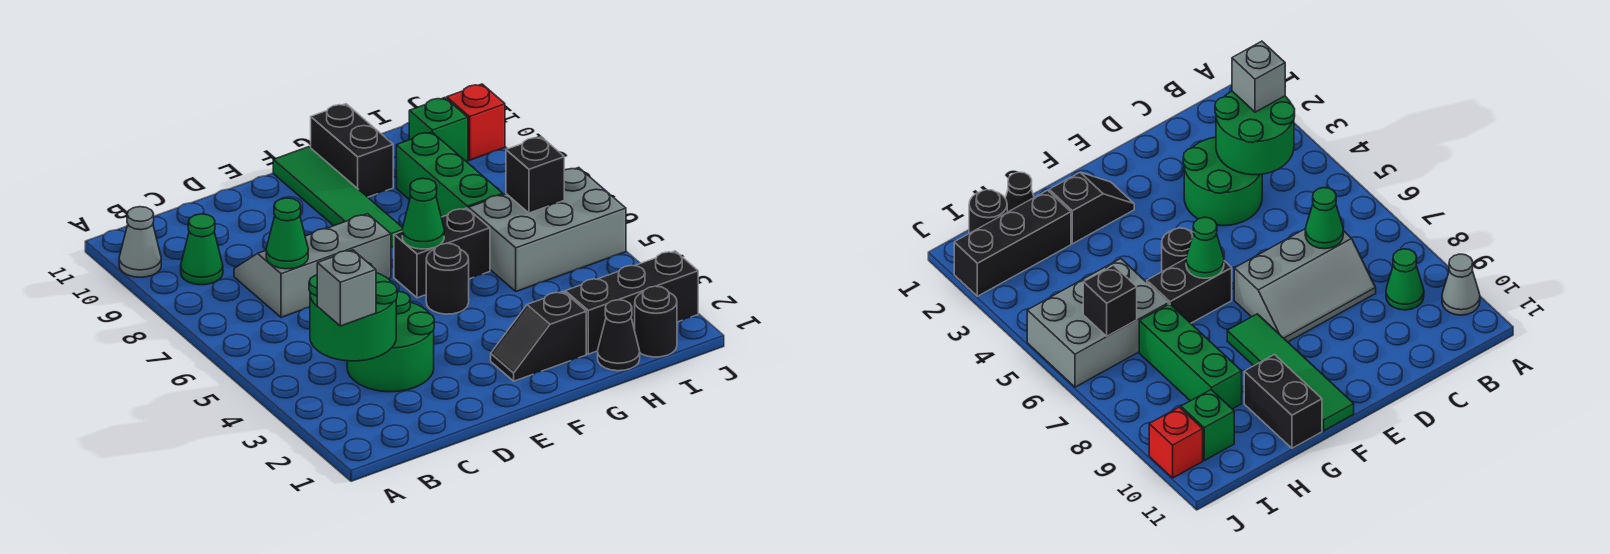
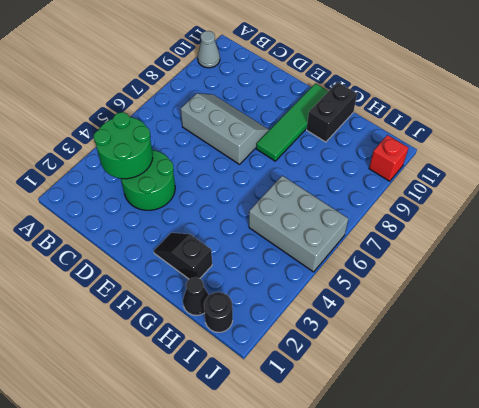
none -> green cone B9 level 1
none -> black round brick F5 level 1
none -> black brick F6:G6 level 1

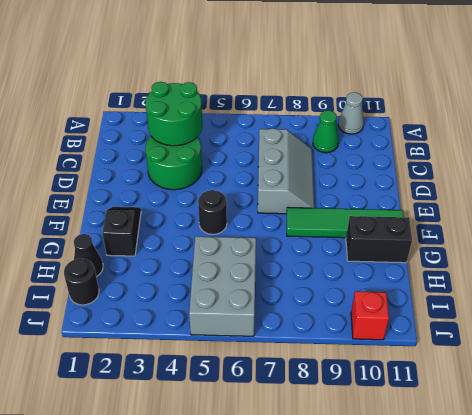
none -> black brick F6:G6 level 1
none -> black brick H2:J2 level 1
none -> green brick H7:H9 level 1

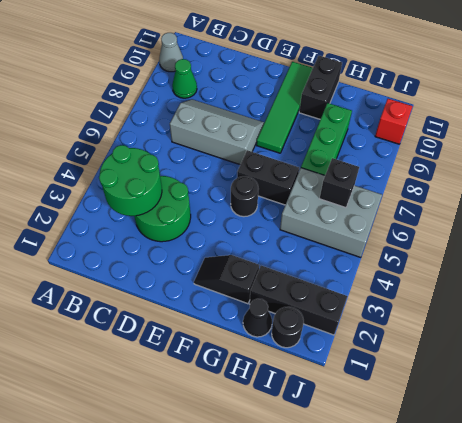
none -> green brick I10 level 1
none -> green cone C7 level 2
none -> green cone F6 level 2

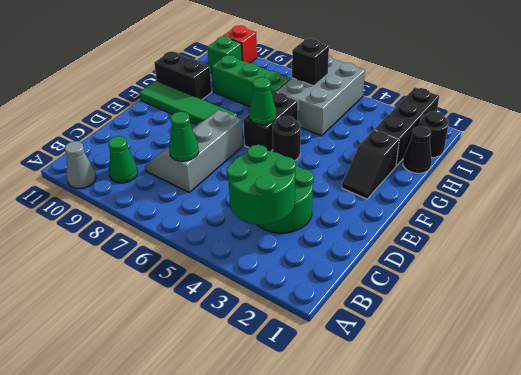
none -> grey brick B3 level 3

